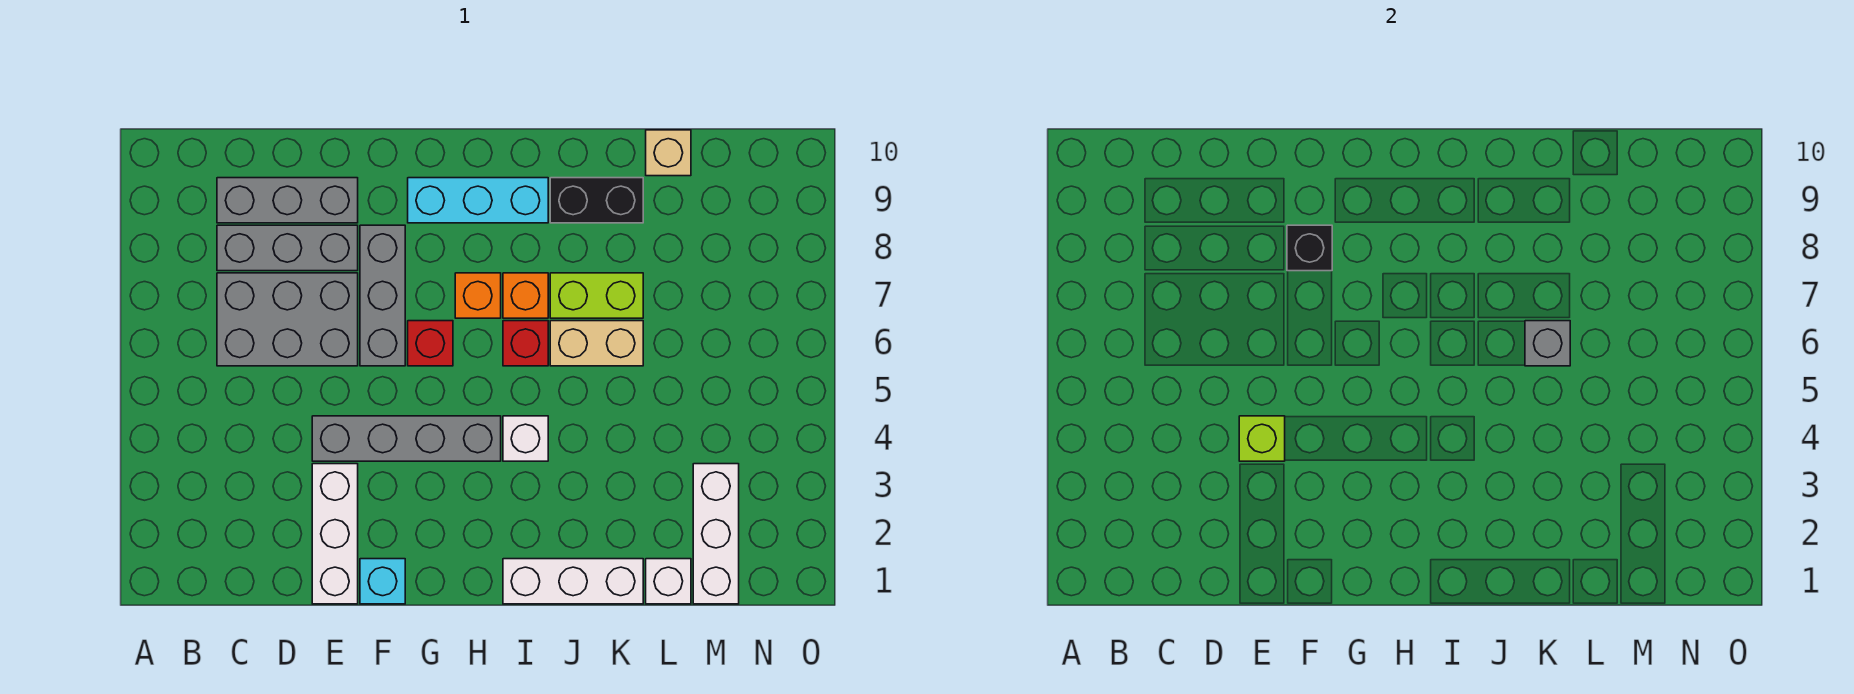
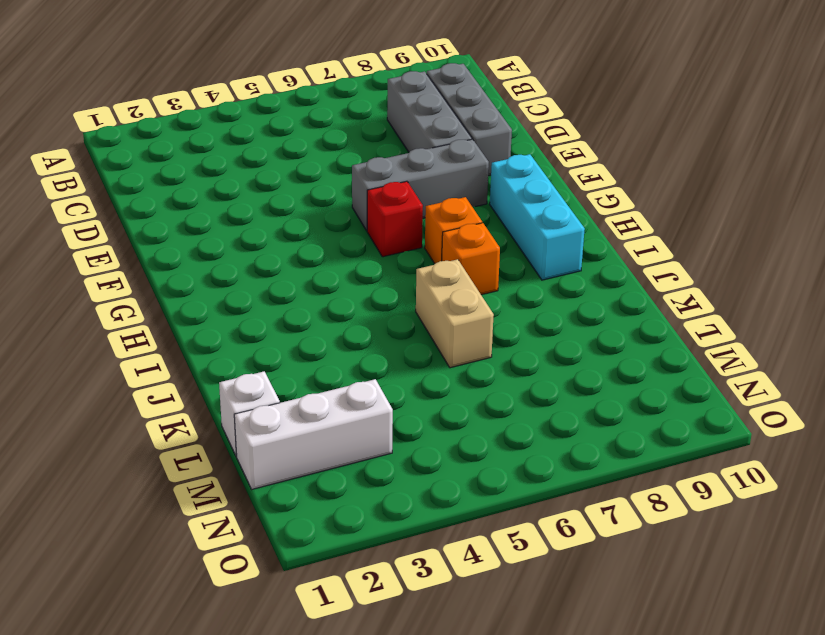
none -> grey brick C6:E7 level 1
none -> white brick E1:E3 level 1
none -> grey brick E4:H4 level 1

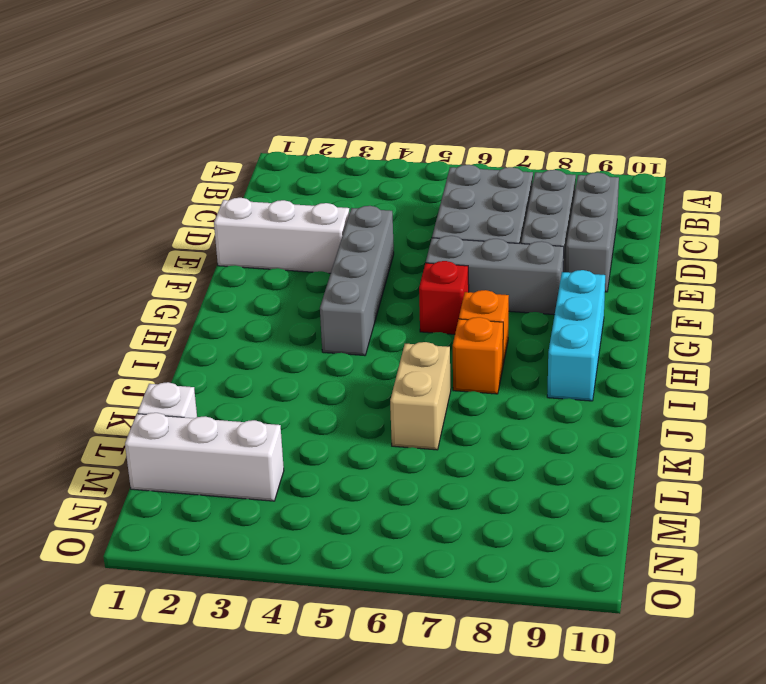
none -> cyan brick F1 level 1
none -> white brick I1:K1 level 1
none -> white brick I4 level 1

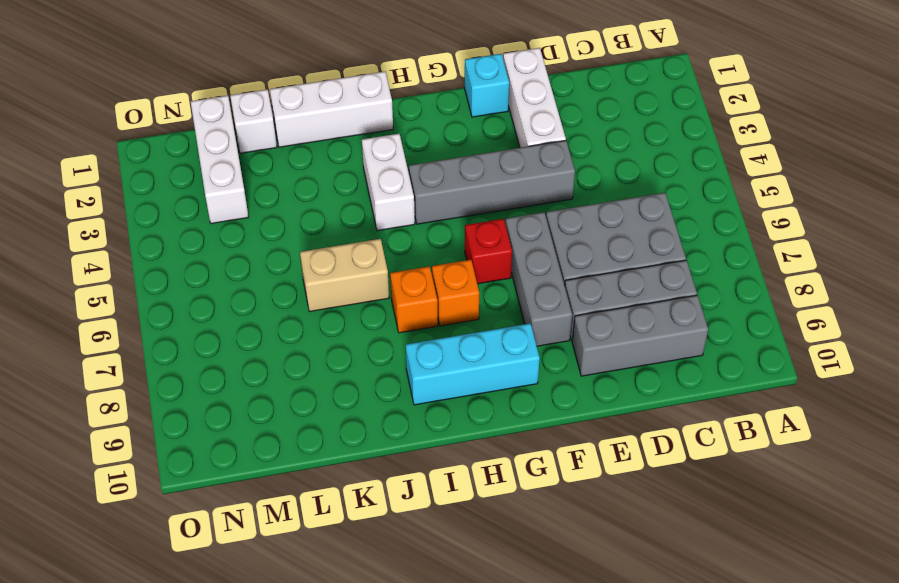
white brick I3:I4 level 1 -> white brick I4 level 1
none -> red brick I6 level 1
none -> lime brick J7:K7 level 1
none -> black brick J9:K9 level 1

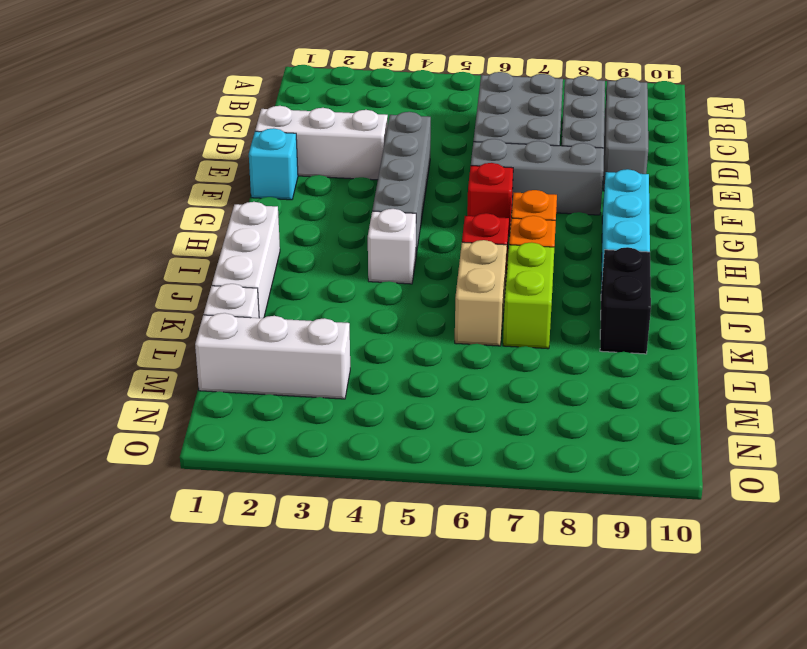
none -> tan brick L10 level 1
none -> lime brick E4 level 2
none -> black brick F8 level 2

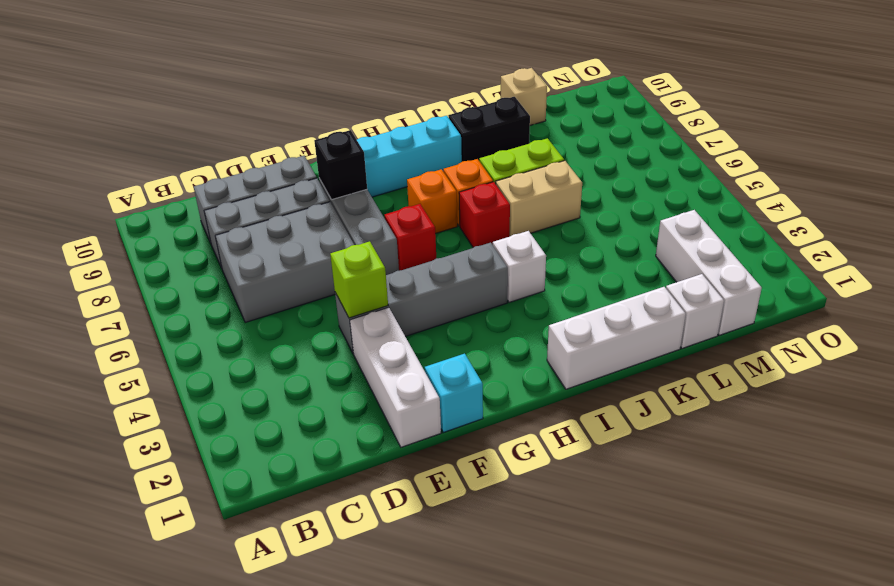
none -> grey brick K6 level 2

